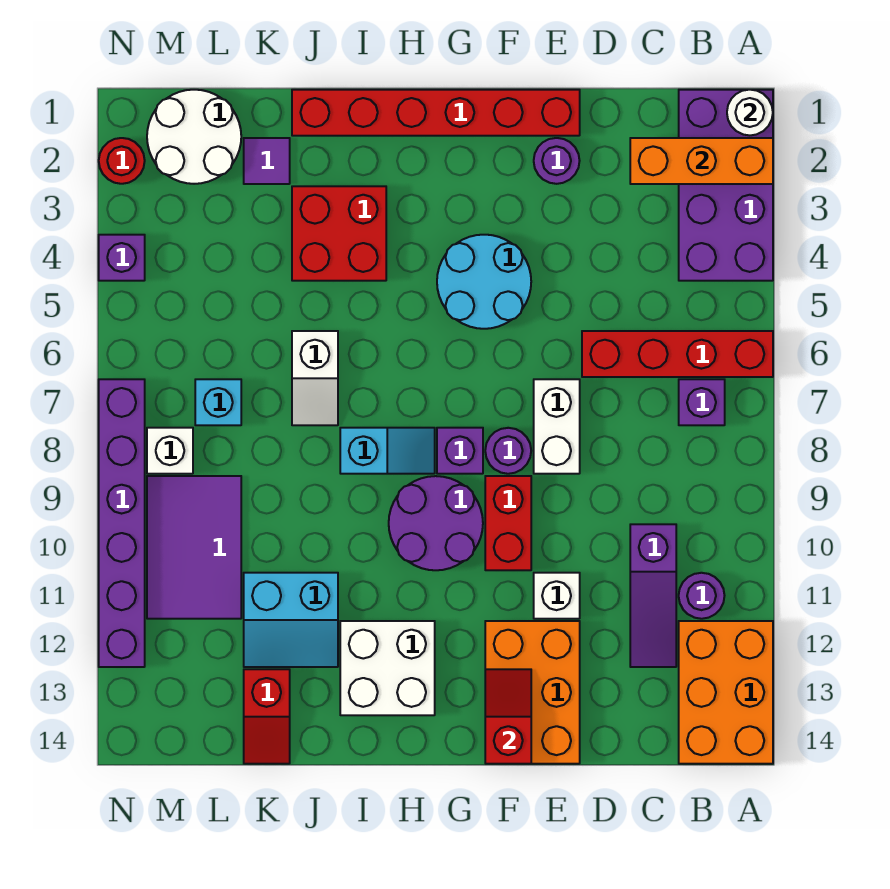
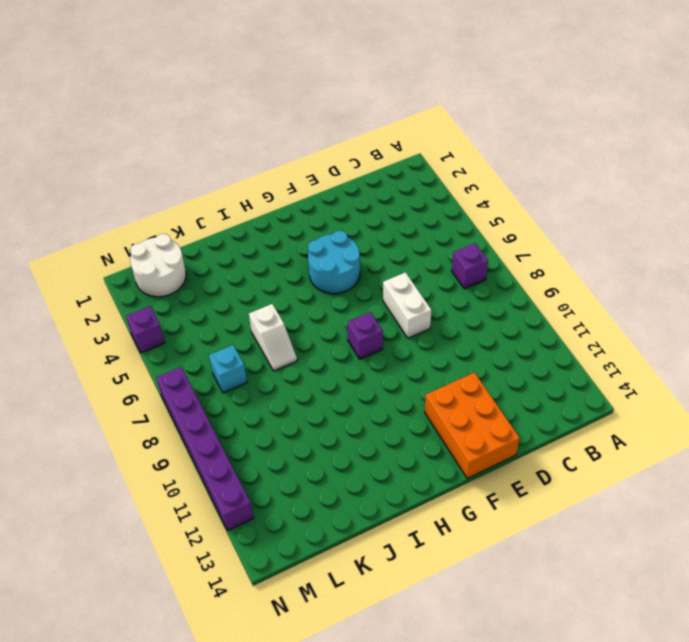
none -> purple brick A1:B4 level 1
none -> red brick A6:D6 level 1
none -> orange brick A12:B14 level 1
none -> purple round brick B11 level 1

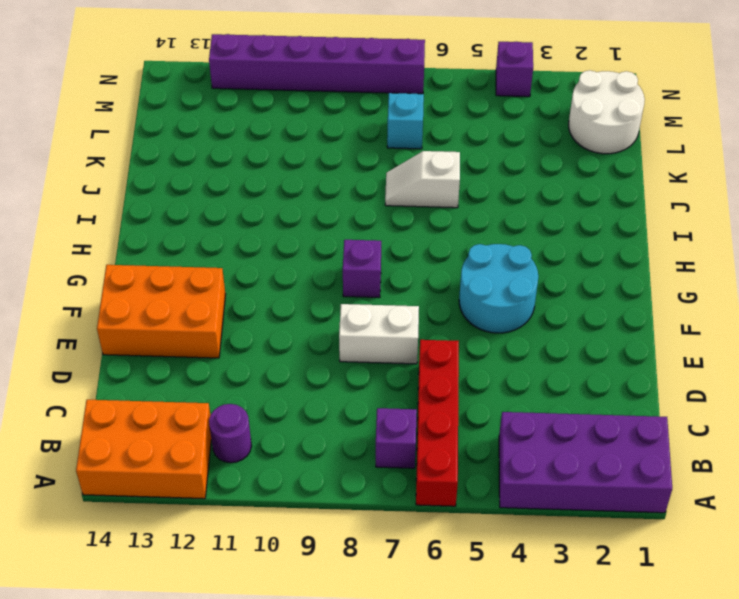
none -> purple slope C10:C12 level 1 top 10
none -> red brick E1:J1 level 1
none -> purple round brick E2 level 1
none -> white brick E11 level 1

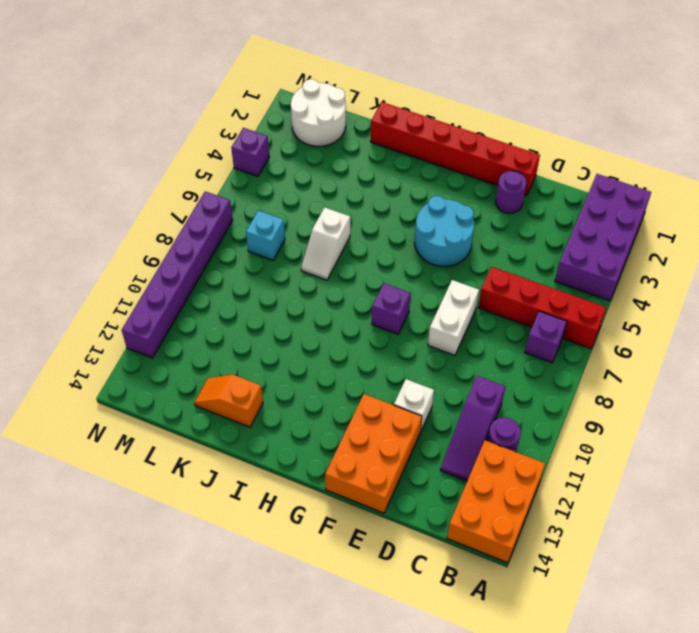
orange slope J13:K13 level 1 top J -> red slope K13:K14 level 1 top 13
none -> purple round brick F8 level 1
none -> red brick F9:F10 level 1
none -> purple round brick G9:H10 level 1
none -> cyan slope H8:I8 level 1 top I

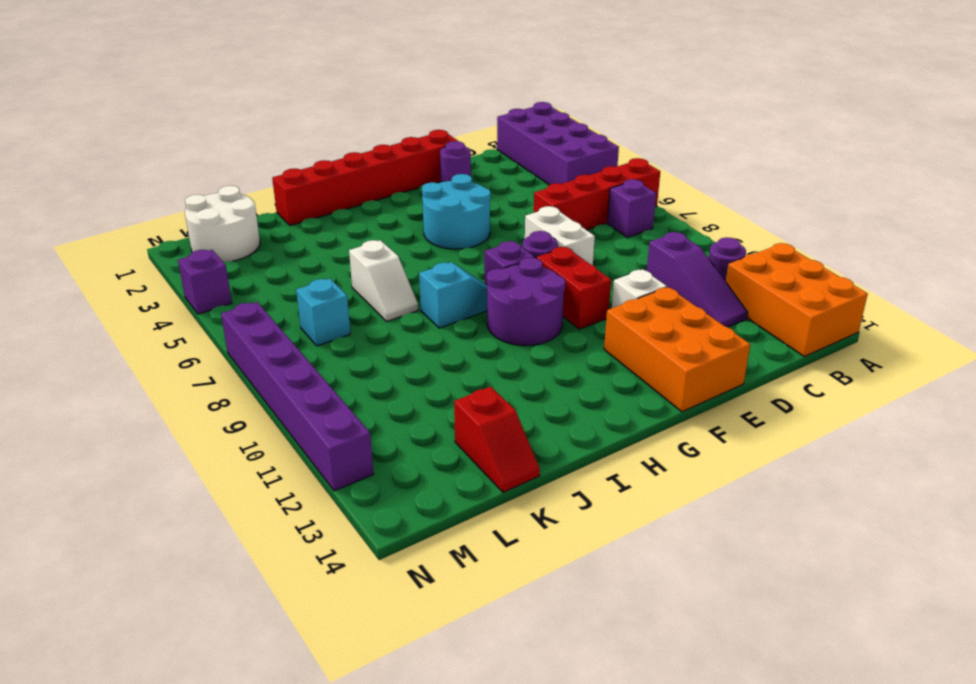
none -> white brick H12:I13 level 1
none -> red brick I3:J4 level 1
none -> cyan slope J11:K12 level 1 top 11
none -> purple tile K2 level 1

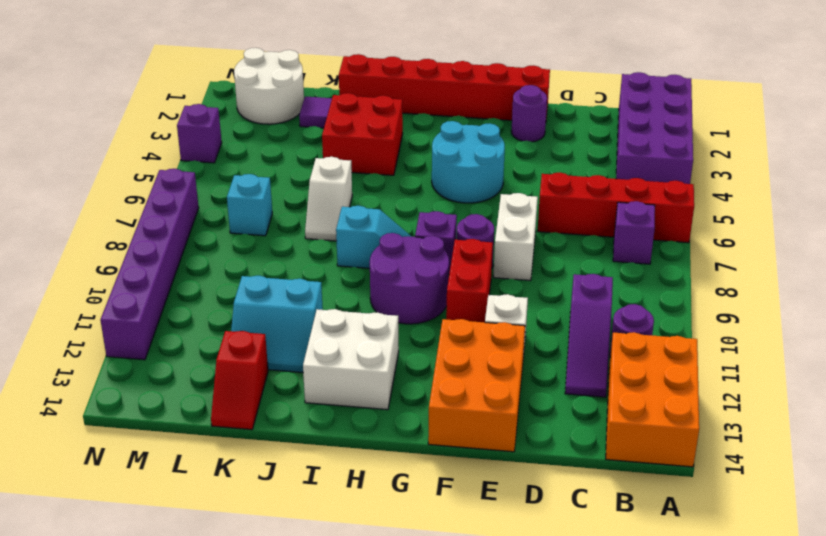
none -> purple tile L9:M11 level 1
none -> white brick M8 level 1
none -> red round brick N2 level 1
none -> white round brick A1 level 2

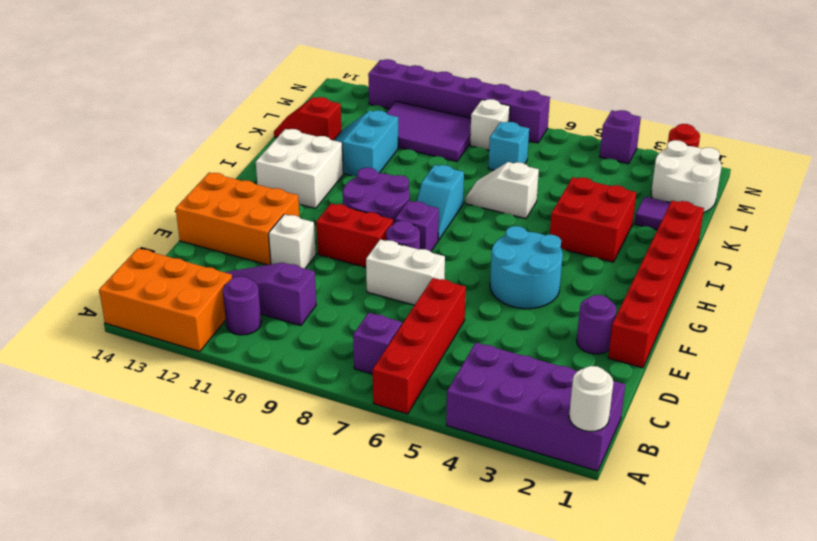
none -> orange brick A2:C2 level 2
none -> red slope F13:F14 level 2 top 14

